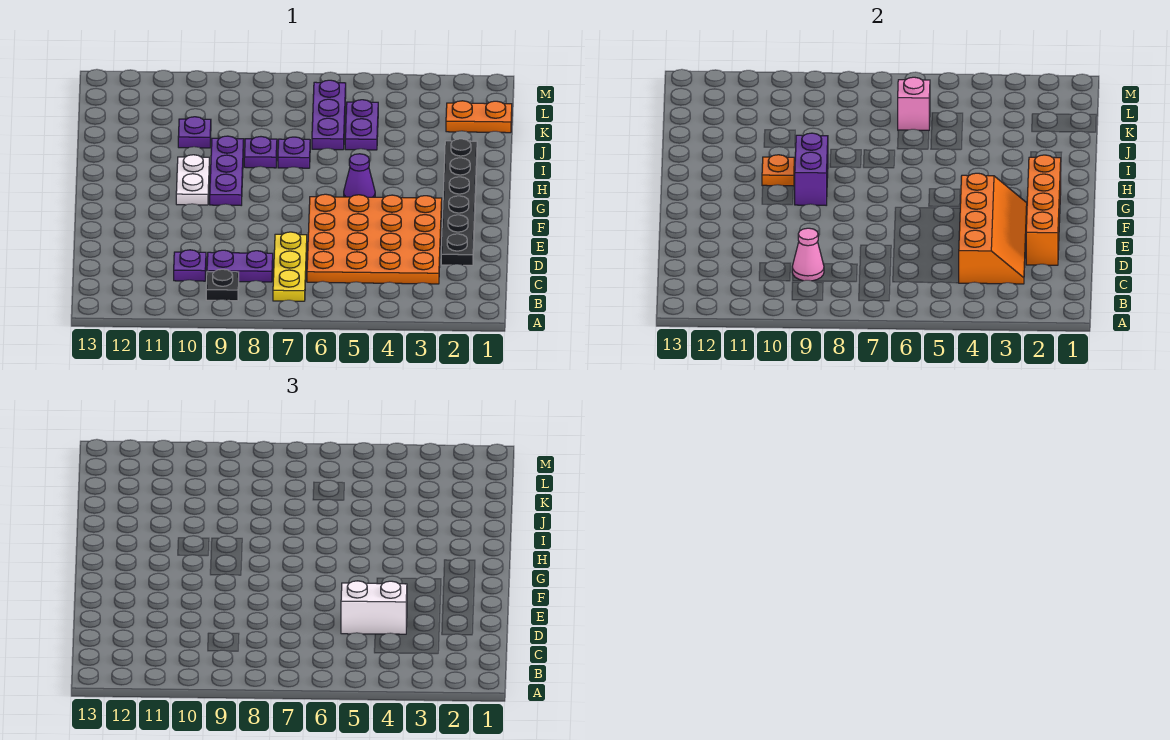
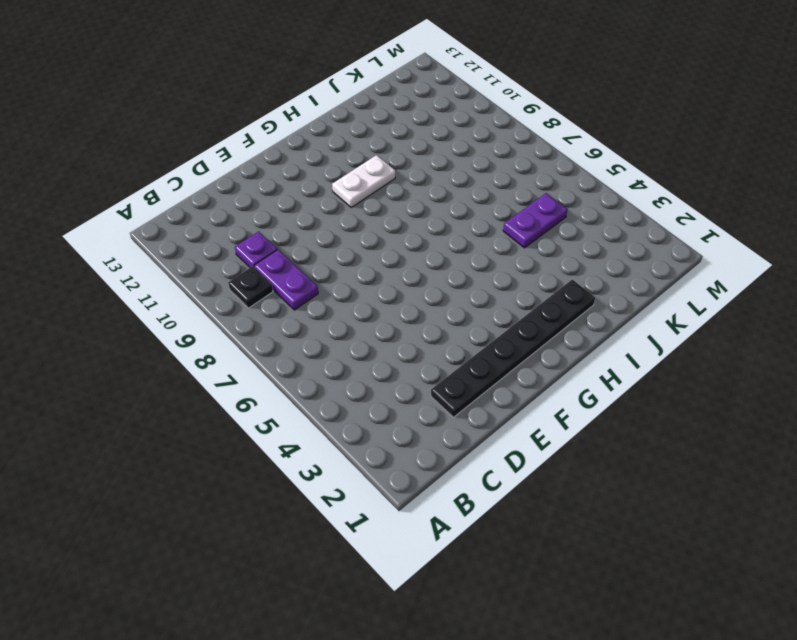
none -> yellow plate B7:D7 level 1
none -> orange plate C3:F6 level 1
none -> purple cone G5 level 1

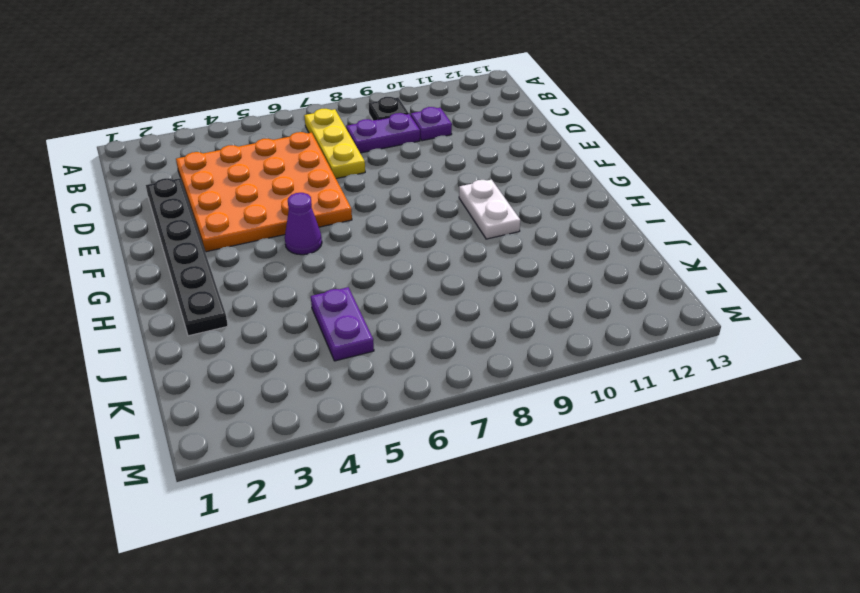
none -> purple plate G9:I9 level 1
none -> purple plate I7 level 1
none -> purple plate I8 level 1

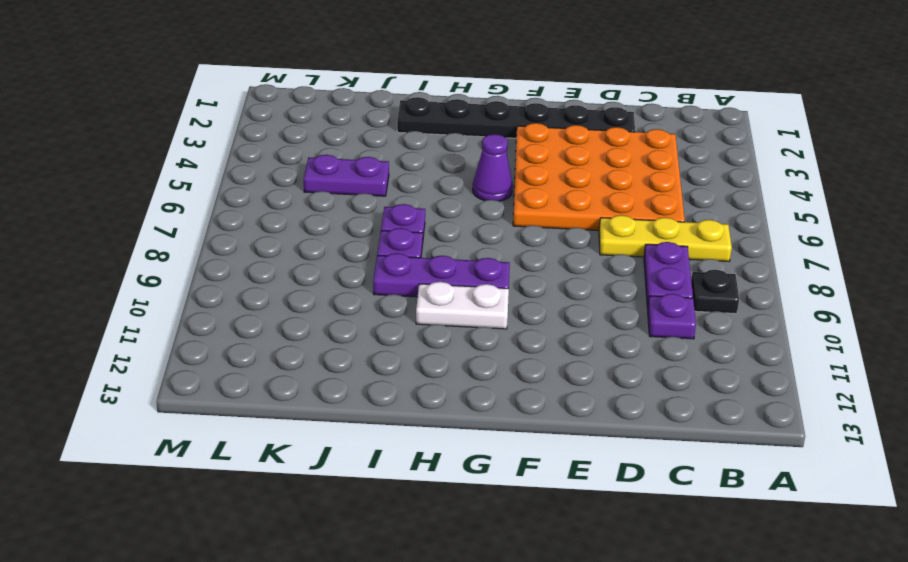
none -> purple plate J6:L6 level 1
none -> purple plate J10 level 1
none -> orange plate K1:K2 level 1

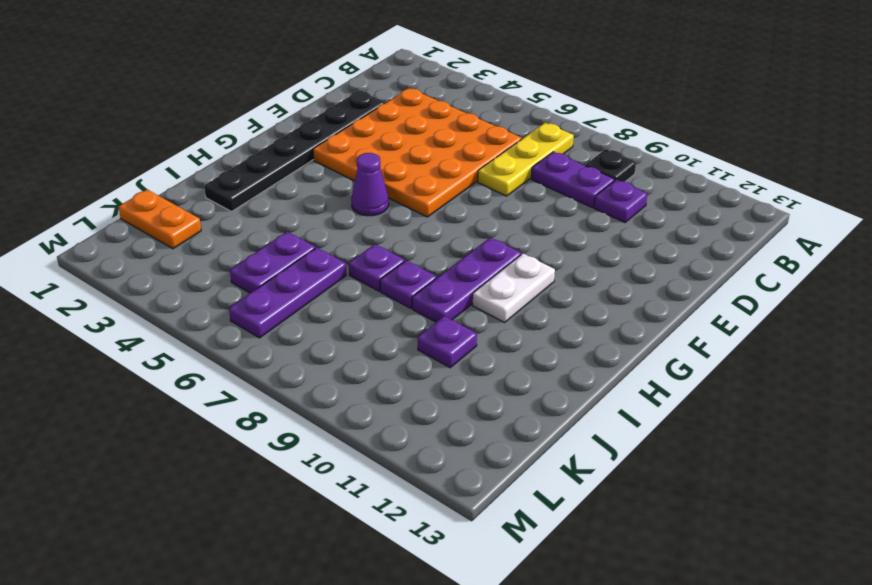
none -> orange slope C3:F4 level 2 top 4
none -> pink cone C9 level 2
none -> orange brick D2:G2 level 2

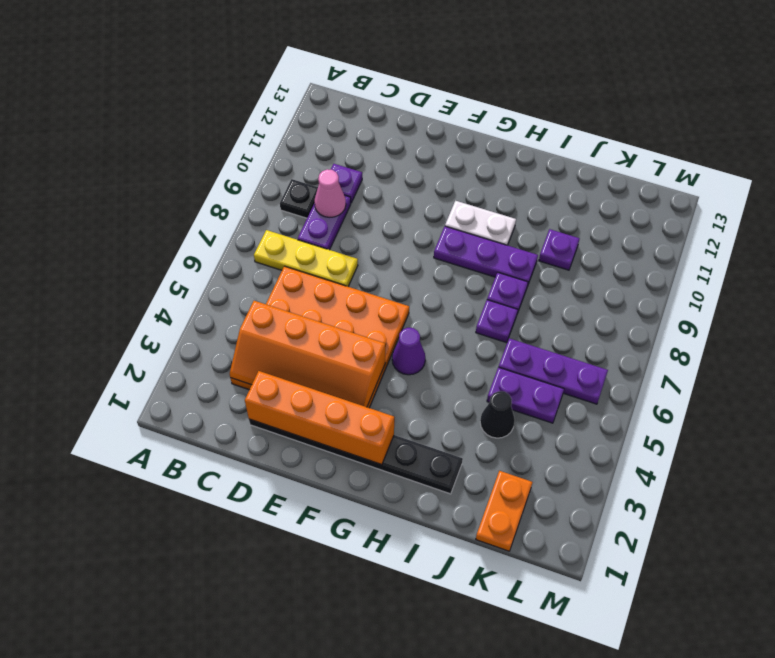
black cone J4 level 1 -> none
none -> purple brick G9:H9 level 2
none -> orange plate H10 level 2
none -> pink brick K6 level 2

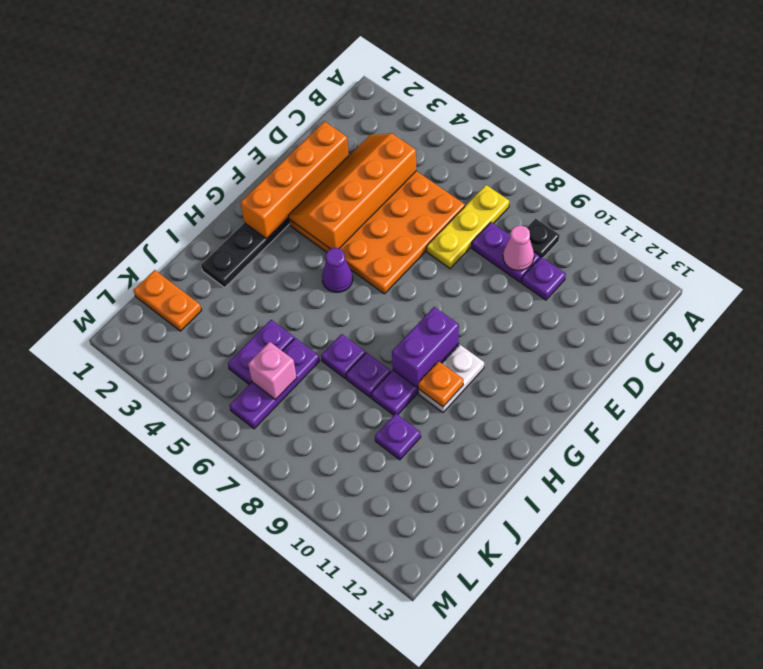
none -> white brick D4:D5 level 3

